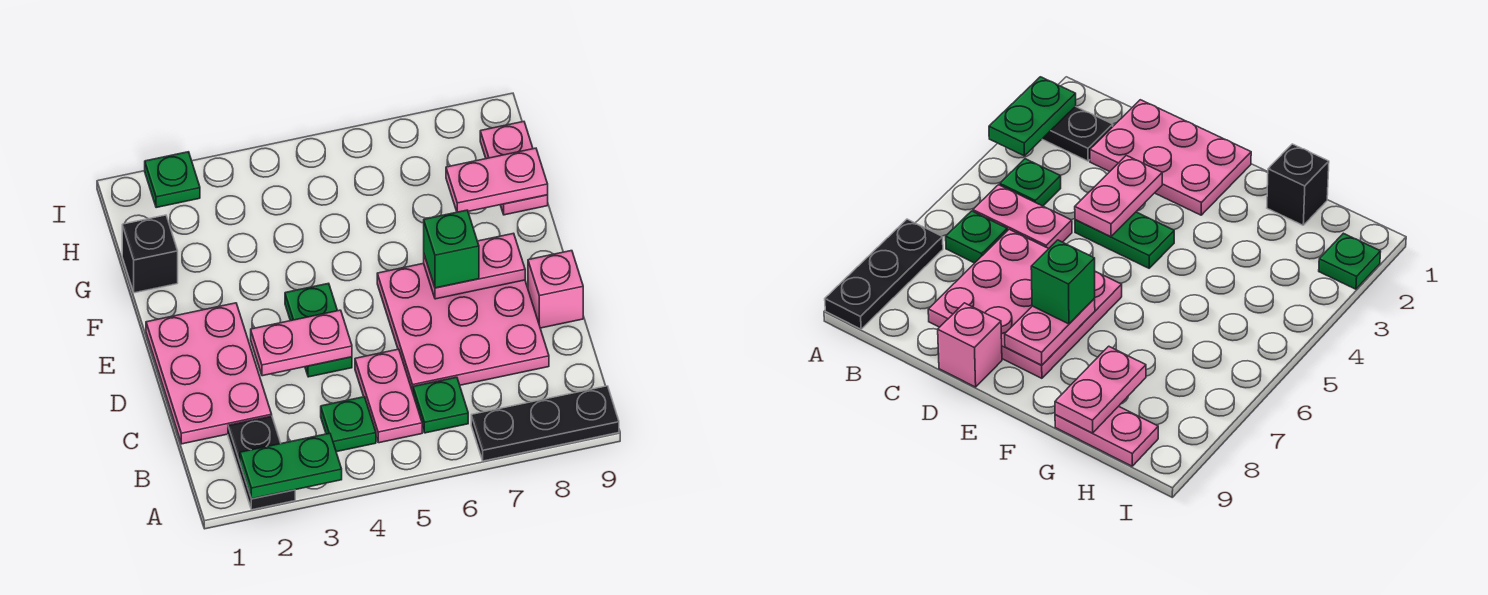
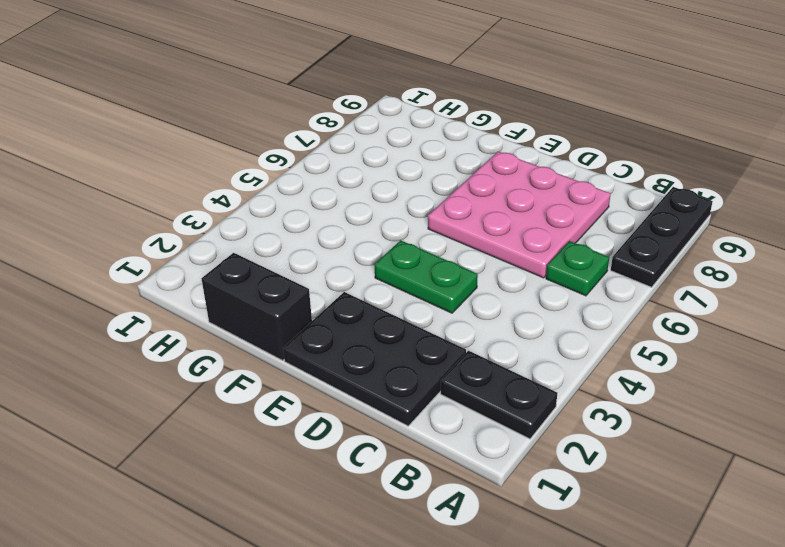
black plate C1:E2 level 1 -> pink plate C1:E2 level 1
black brick F1:G1 level 1 -> black brick G1 level 1
none -> green plate B4 level 1
none -> pink plate B5:C5 level 1
none -> pink brick D9 level 1

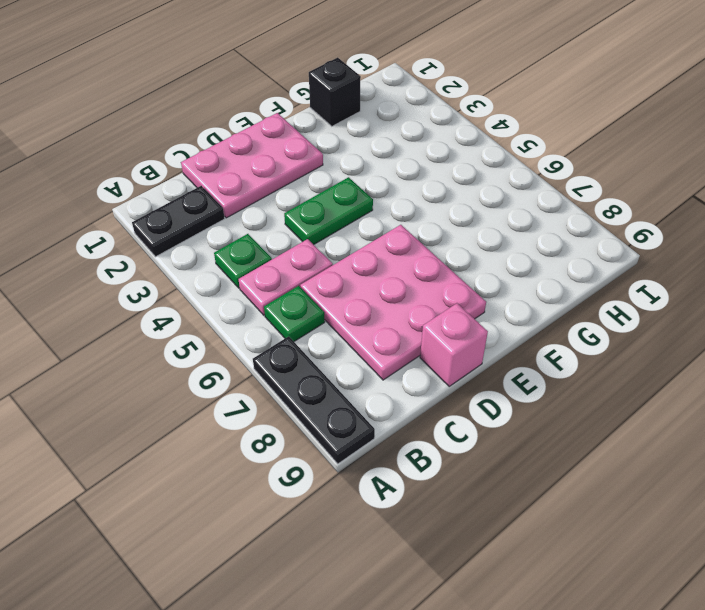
none -> pink plate G9:H9 level 1
none -> green plate I2 level 1
none -> green plate A2:A3 level 2

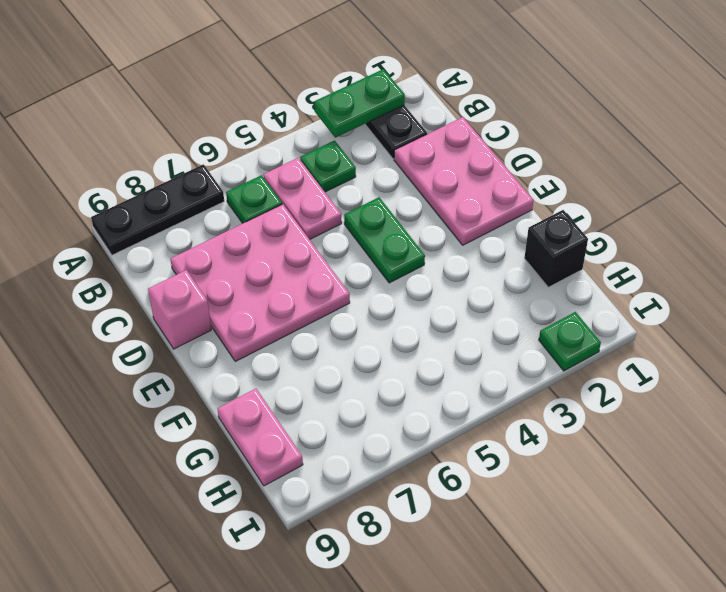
none -> pink plate D3:D4 level 2
none -> pink plate E7:E8 level 2
none -> pink plate G8:G9 level 2

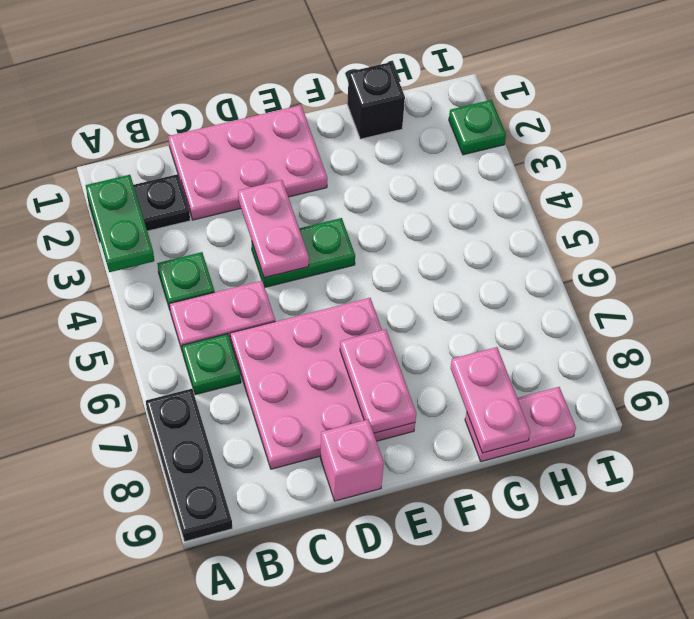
none -> green brick E7 level 3

